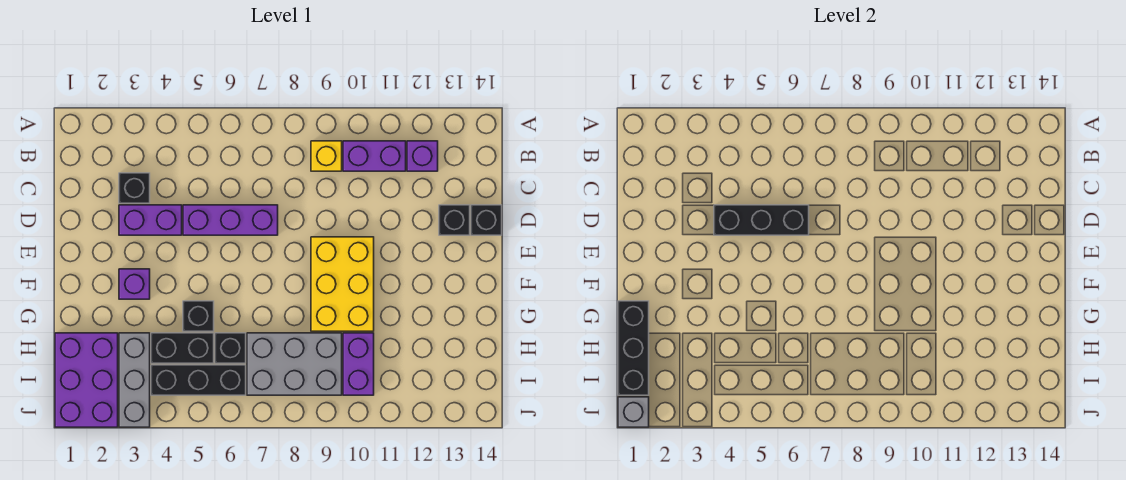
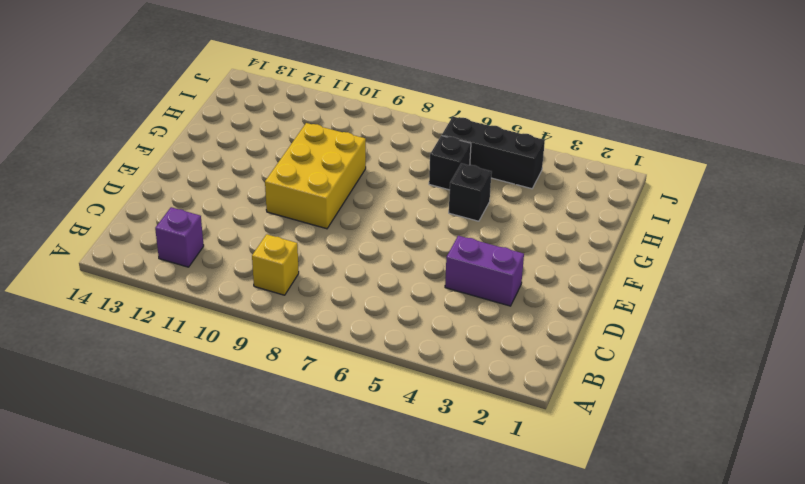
none -> purple brick B10:B11 level 1
none -> black brick C3 level 1
none -> purple brick D5:D7 level 1

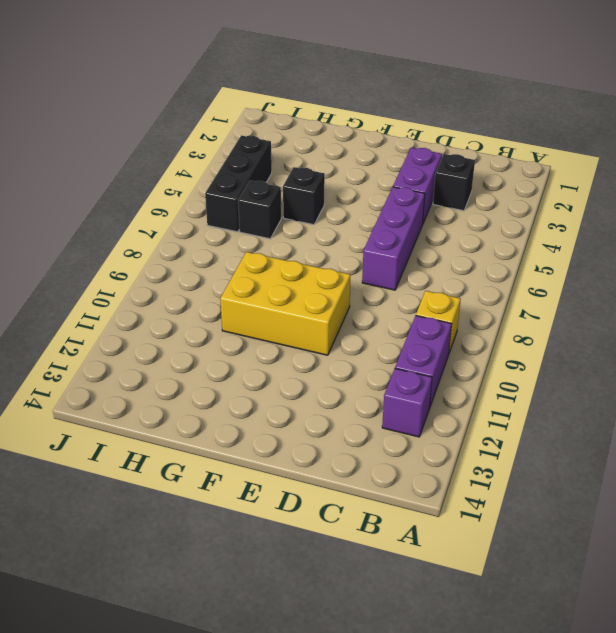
none -> black brick D13 level 1
none -> black brick D14 level 1
none -> purple brick F3 level 1

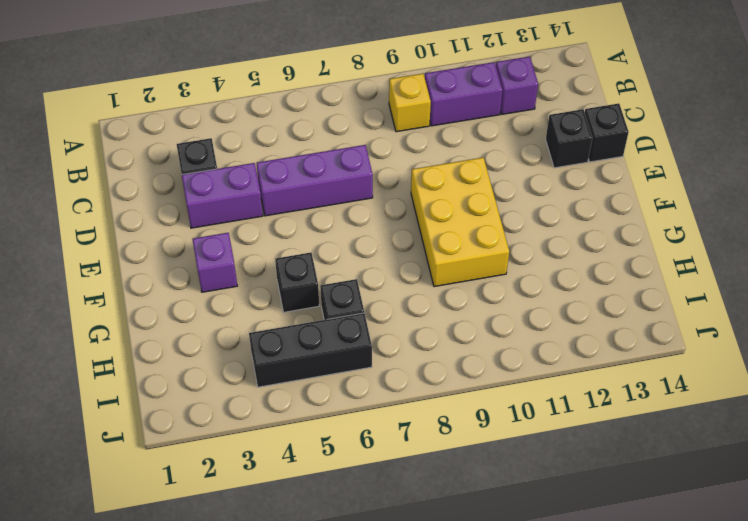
none -> purple brick H1:J2 level 1
none -> grey brick H3:J3 level 1
none -> black brick H4:H5 level 1

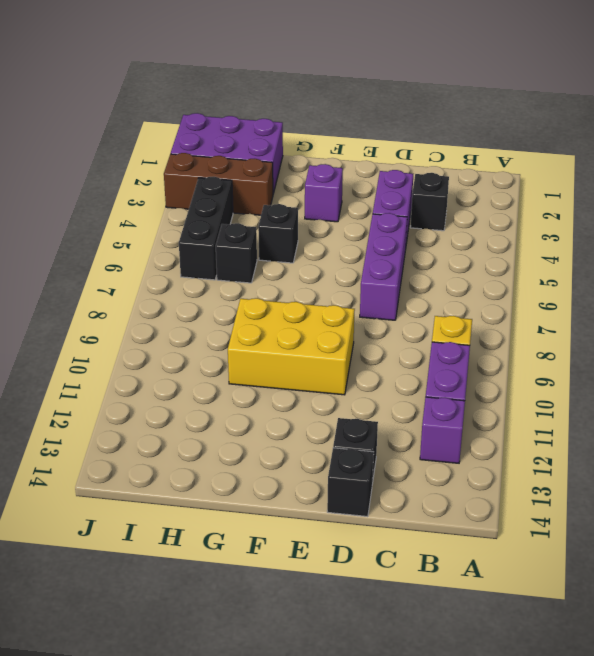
brown brick H3:J3 level 1 -> grey brick H3:J3 level 1
none -> black brick H4:H5 level 1
none -> grey brick H7:I9 level 1
none -> purple brick H10:I10 level 1

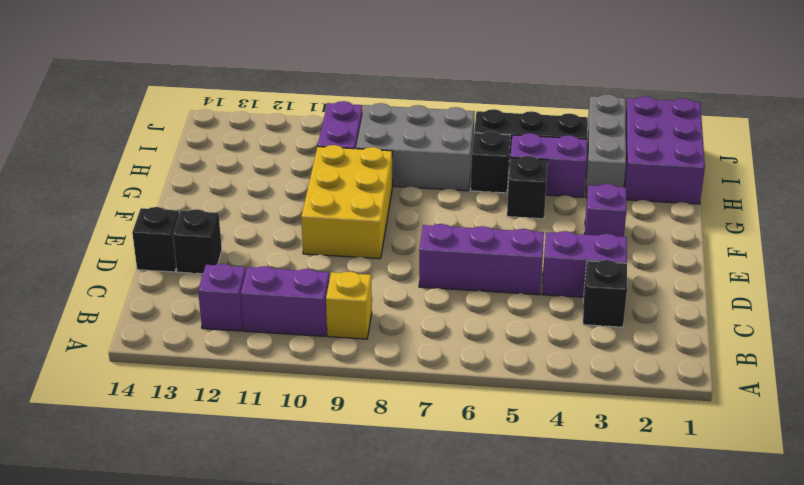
purple brick H4:H5 level 1 -> black brick H4:H5 level 1
none -> black brick D4:D6 level 2
none -> black brick G1:I1 level 2
none -> grey brick J1 level 2

